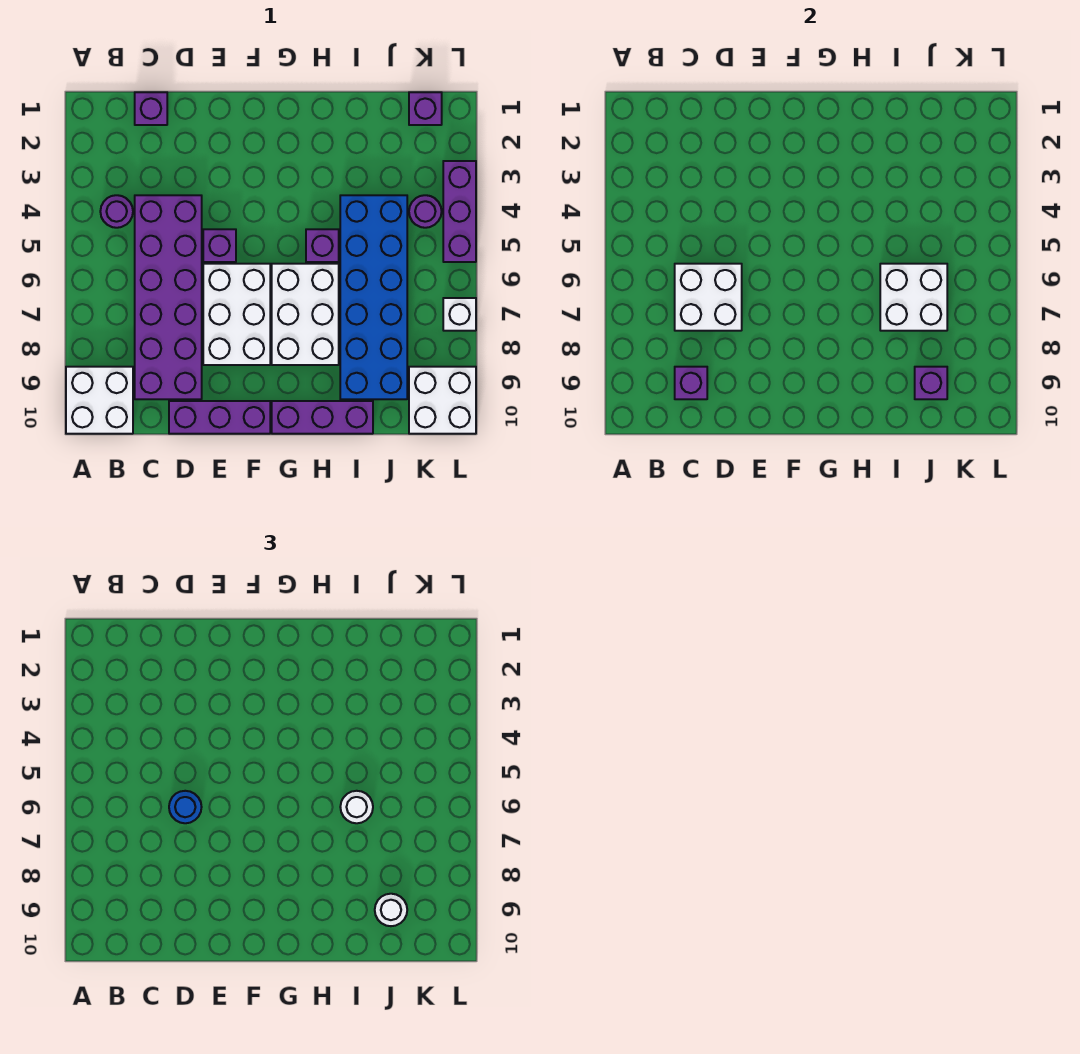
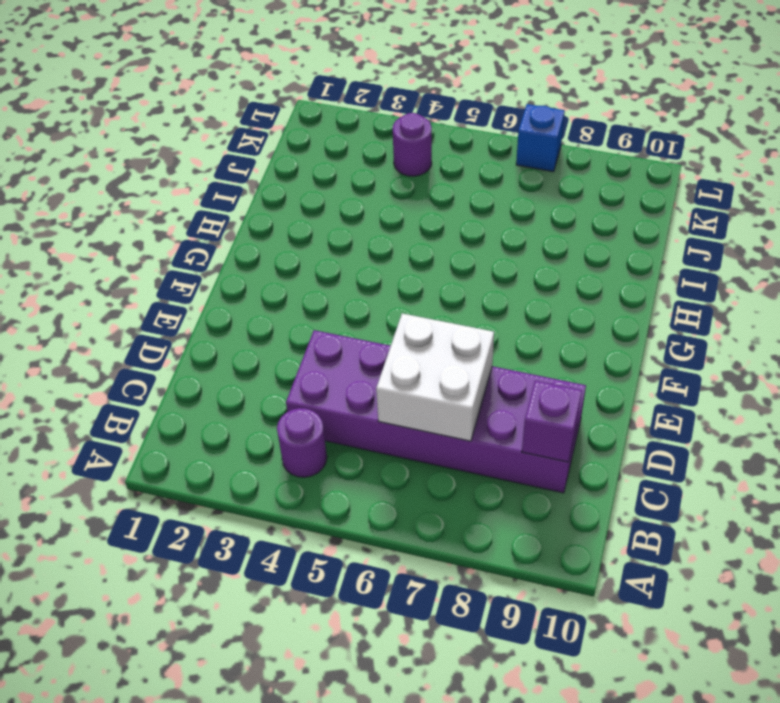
blue brick L7 level 1 -> white brick L7 level 1
none -> white brick A9:B10 level 1
none -> purple brick C1 level 1
none -> purple brick D10:F10 level 1

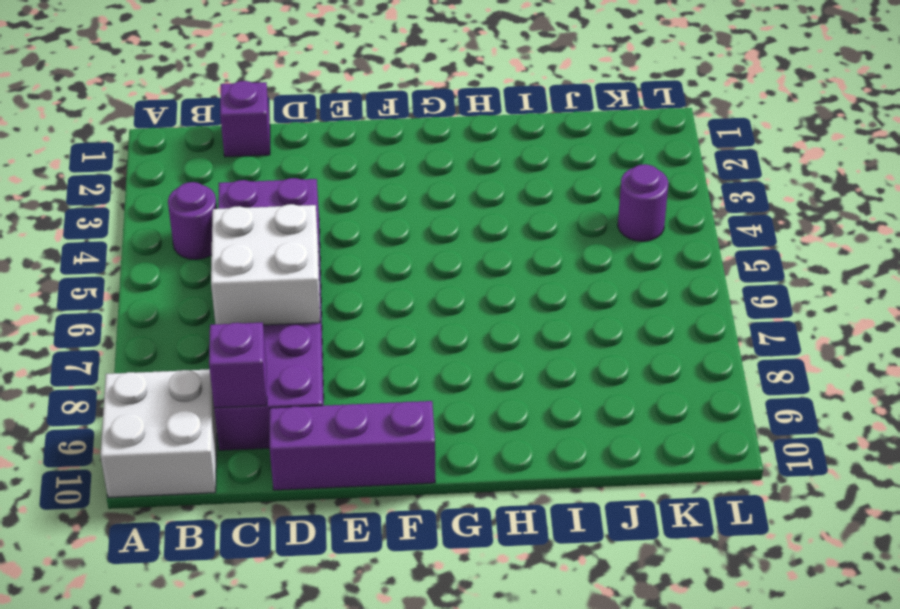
none -> purple brick E5 level 1
none -> white brick E6:F8 level 1
none -> white brick G6:H8 level 1

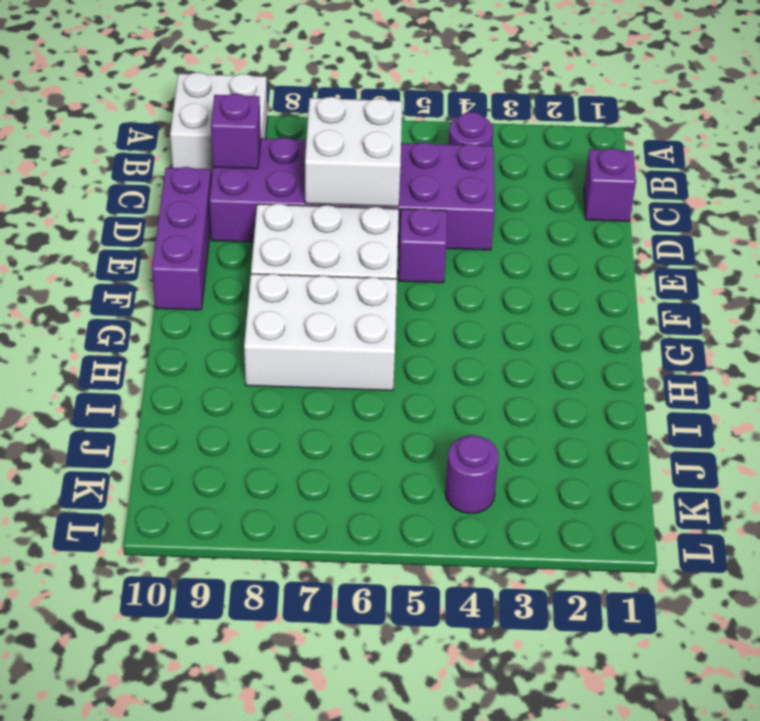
none -> purple brick G10:I10 level 1
none -> purple brick H5 level 1
none -> blue brick I4:J9 level 1

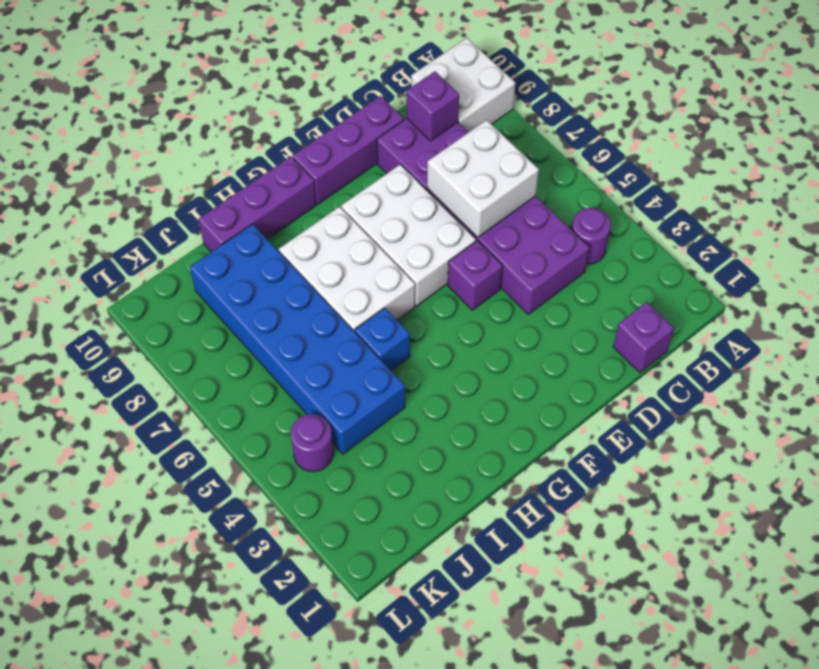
blue brick H5 level 1 -> purple brick H5 level 1
none -> purple brick K1 level 1
none -> white brick K9:L10 level 1
none -> purple brick L3:L5 level 1

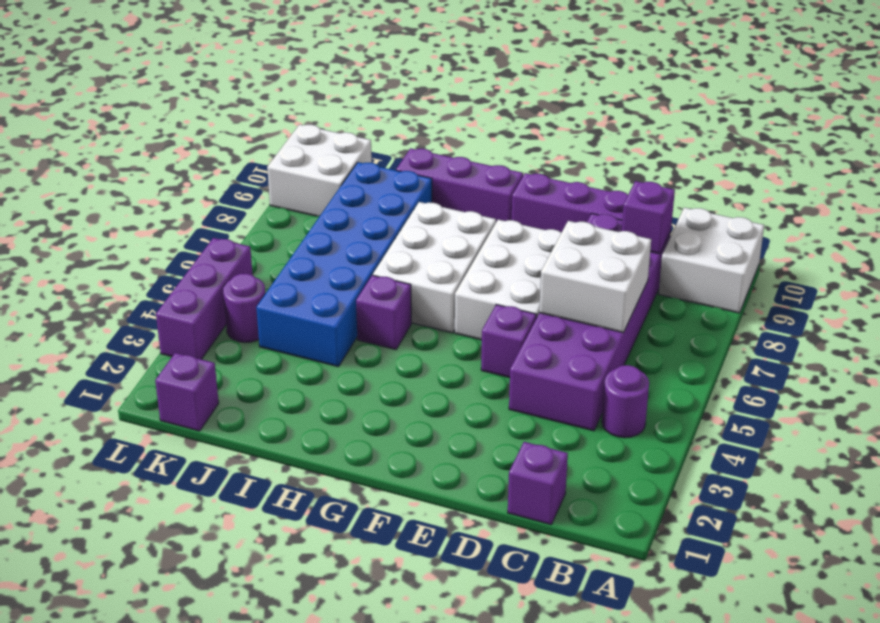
none -> white brick L7 level 1
none -> white brick I6:J7 level 2
none -> purple brick J9 level 2

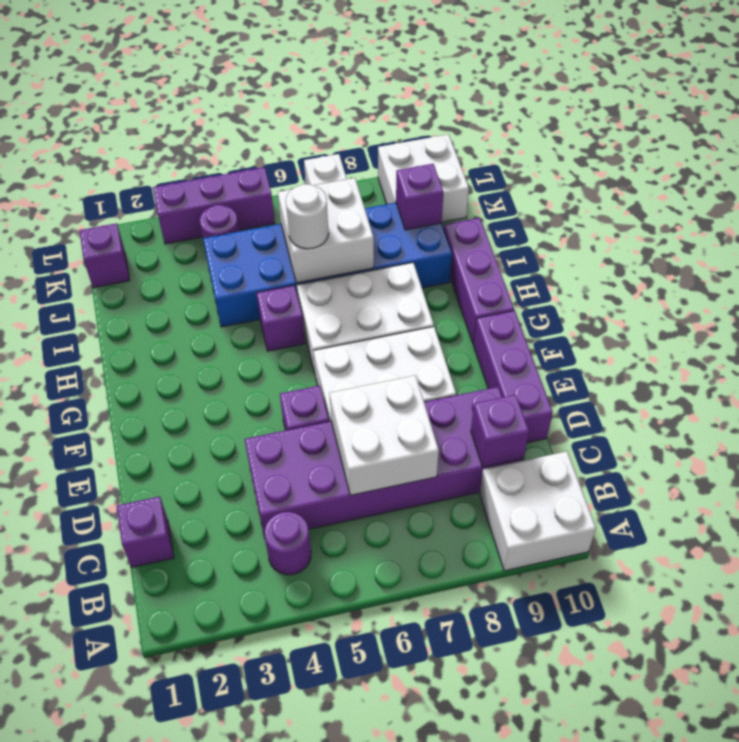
none -> blue round brick D6 level 3
none -> white round brick J9 level 3

